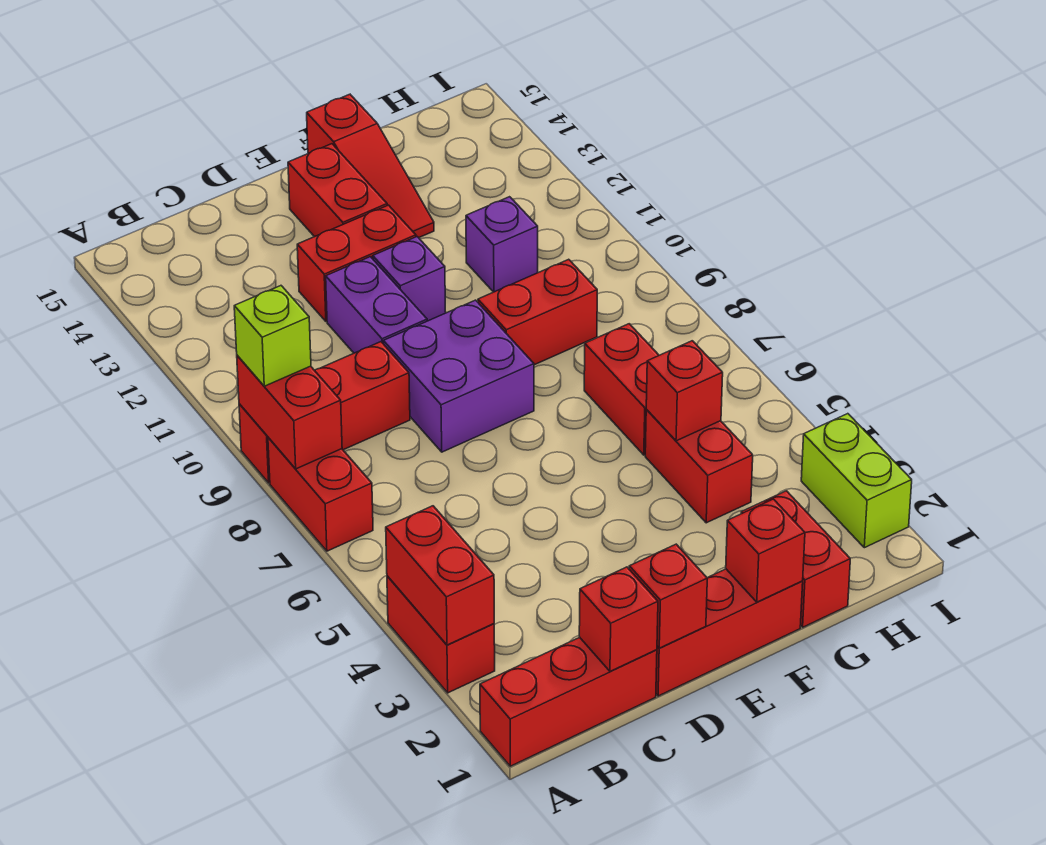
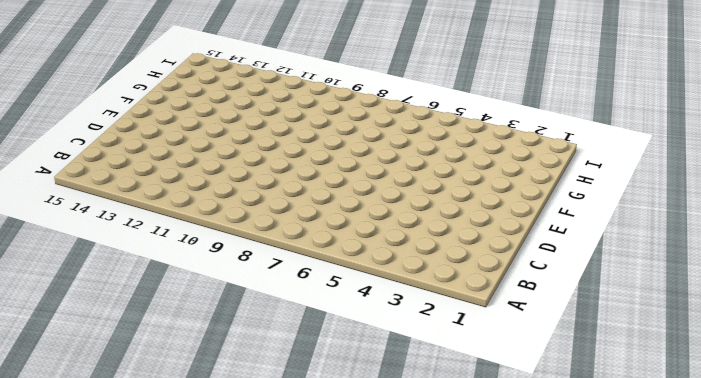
none -> red brick A1:C1 level 1
none -> red brick A3:A4 level 1
none -> red brick A7:A8 level 1

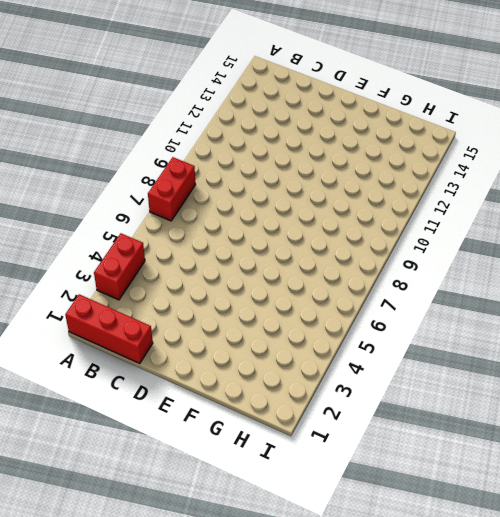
none -> red brick A9:C9 level 1
none -> red brick D1:F1 level 1
none -> purple brick D8:E9 level 1

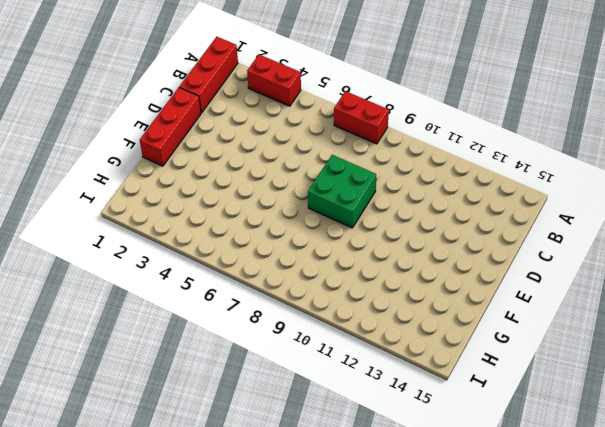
green brick D8:E9 level 1 -> purple brick D8:E9 level 1
none -> red brick A9:C9 level 1
none -> purple brick D10:D11 level 1
none -> red brick D12:E12 level 1

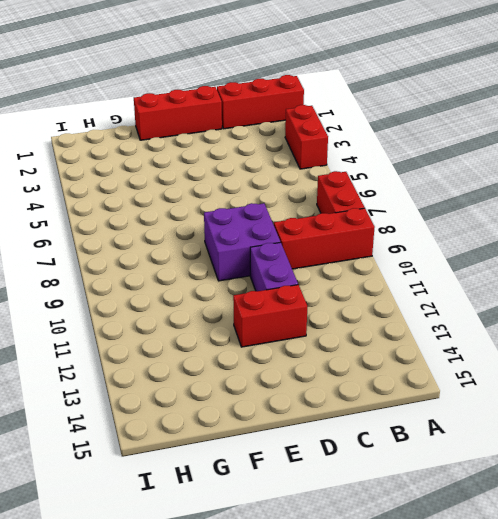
none -> purple brick E11 level 1
none -> red brick E13:E14 level 1
none -> red brick F9:G9 level 1

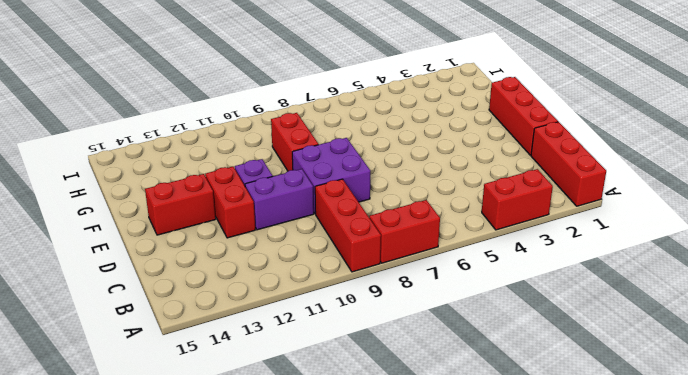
none -> red slope F13:F15 level 1 top 15
none -> red brick G1:G2 level 1
none -> red brick G4:G5 level 1

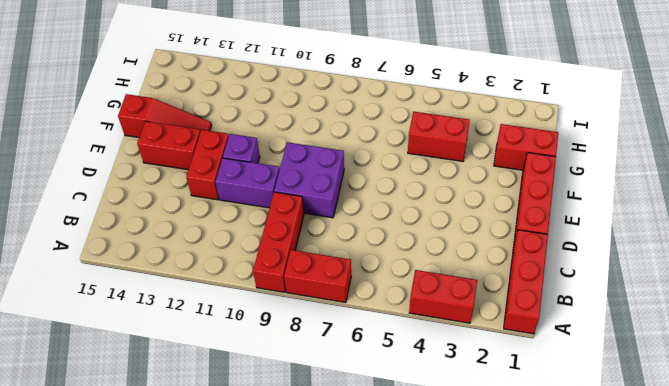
none -> red brick F9:G9 level 1
none -> red brick G6:G7 level 1
none -> purple brick G11 level 1

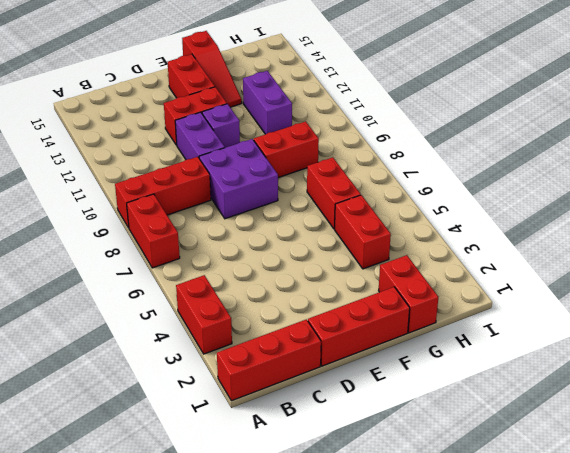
purple brick G11:G12 level 1 -> purple brick G11 level 1
none -> lime brick I2:I3 level 1
none -> red brick A3:A4 level 2
none -> red brick A8:A9 level 2

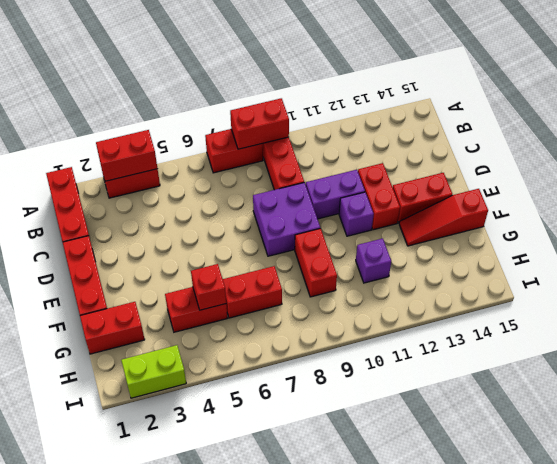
none -> red brick C1 level 2
none -> red brick D1 level 2
none -> red brick F1 level 2

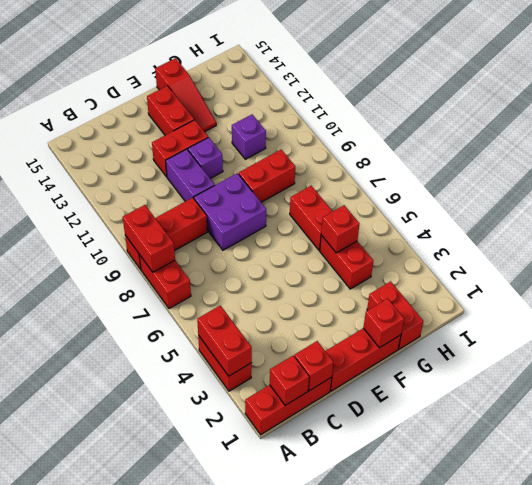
red brick B1 level 2 -> red brick D1 level 2
none -> lime brick I2:I3 level 1
none -> lime brick A9 level 3

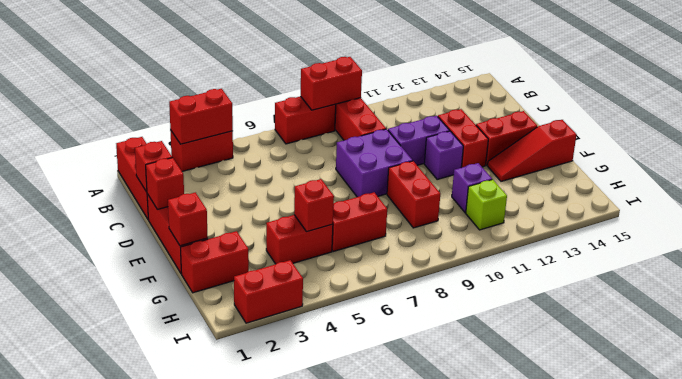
lime brick H11 level 1 -> lime brick A9 level 3
red brick I2:I3 level 1 -> lime brick I2:I3 level 1

